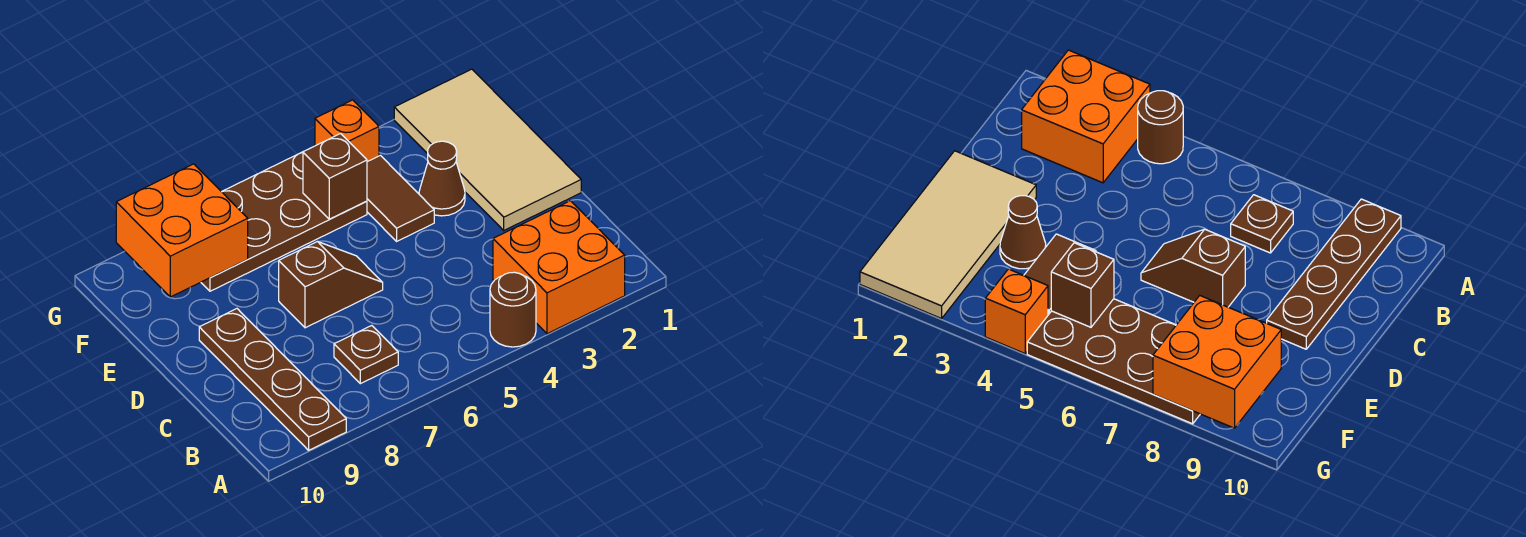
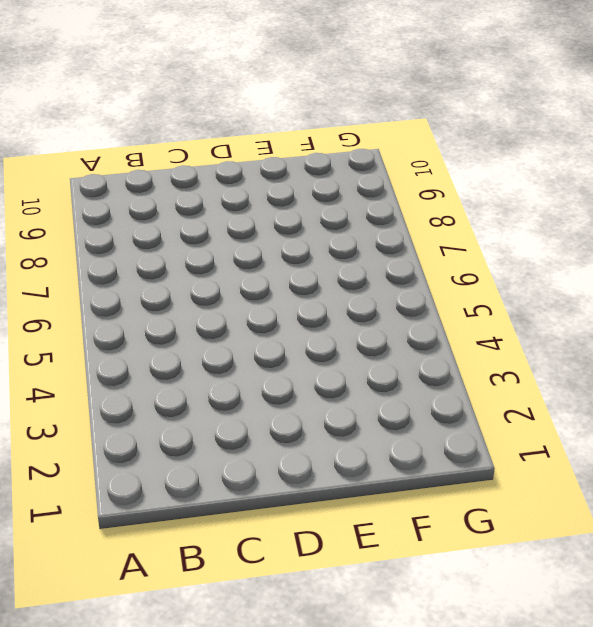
none -> orange brick A2:B3 level 1
none -> brown round brick A4 level 1
none -> brown plate A9:D9 level 1

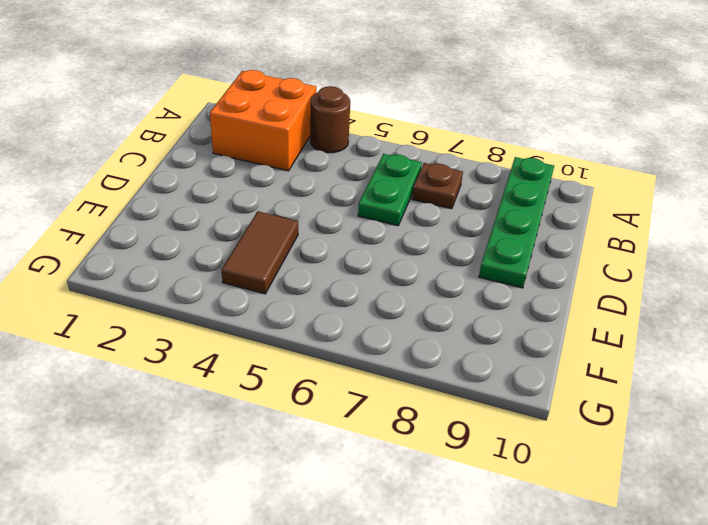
green plate A9:D9 level 1 -> brown plate A9:D9 level 1
green plate B6:C6 level 1 -> none
none -> tan tile D1:G2 level 1
none -> brown slope D6:D7 level 1 top 7
none -> brown cone E3 level 1

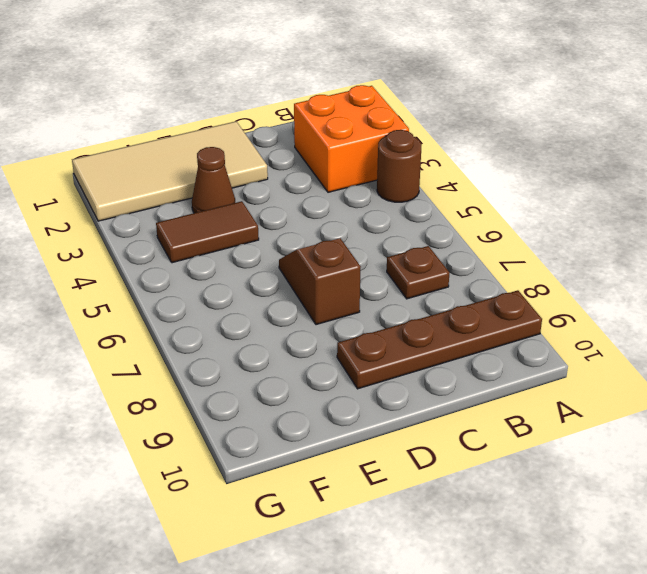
none -> brown plate F5:G8 level 1
none -> orange brick G4 level 1
none -> brown brick F5 level 2

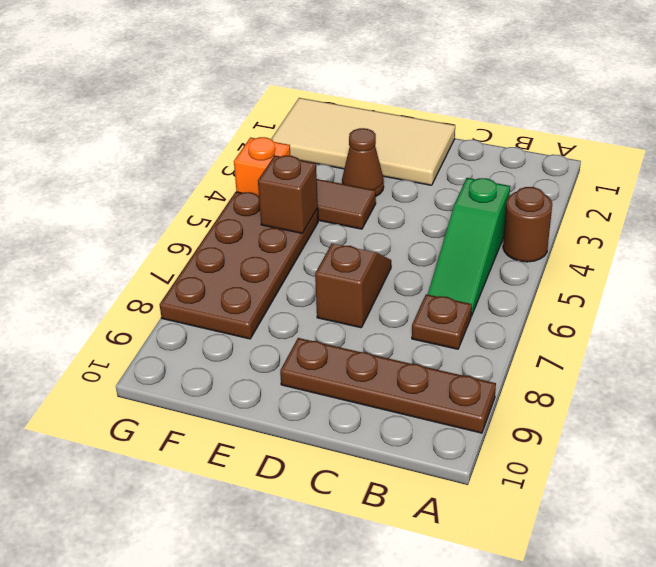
green slope B4:B6 level 1 top 4 -> none
none -> orange brick A2:B3 level 1
none -> orange brick F8:G9 level 2

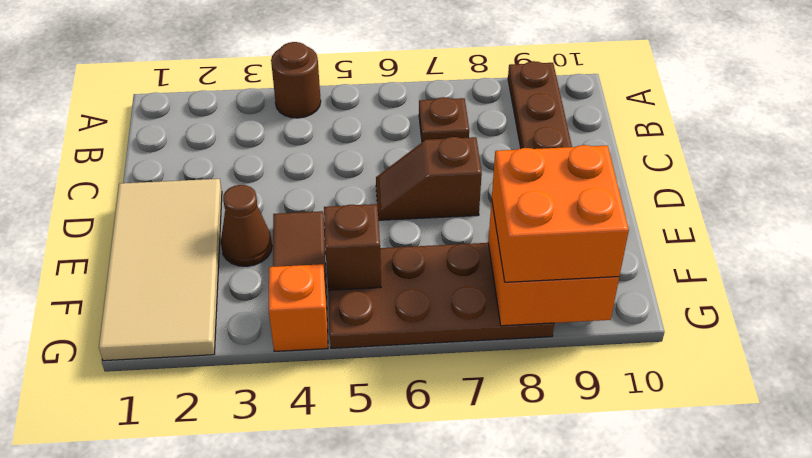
orange brick F8:G9 level 3 -> orange brick A2:B3 level 1

